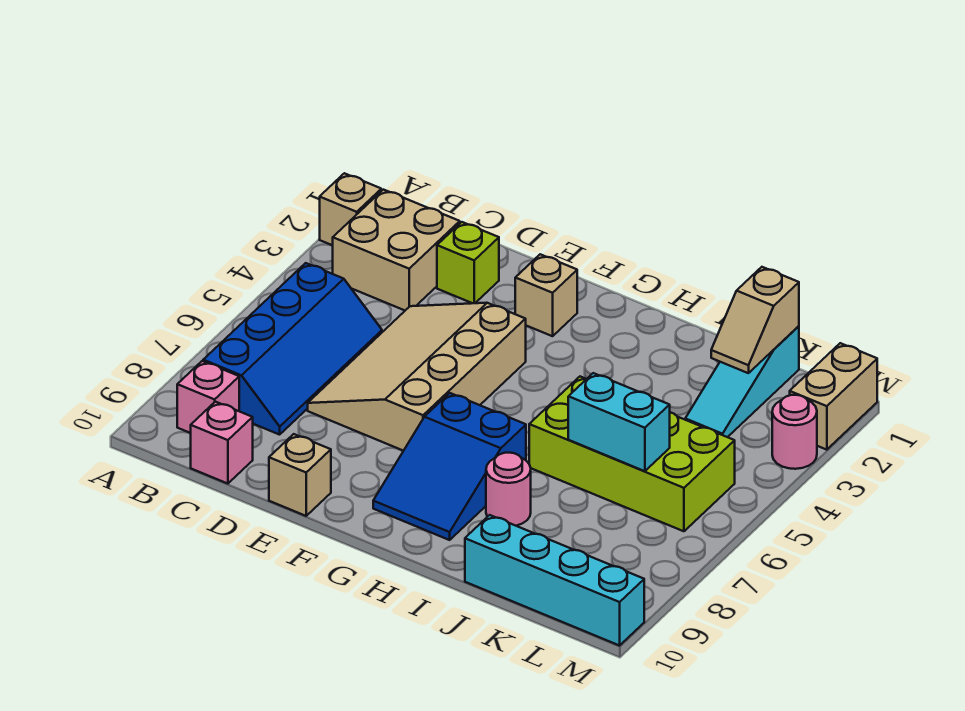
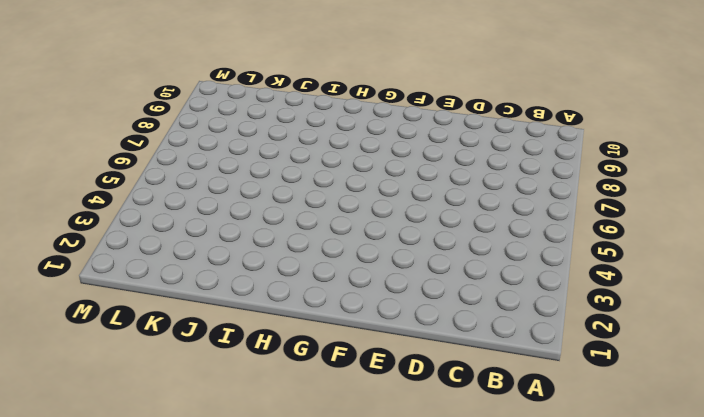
none -> tan brick A2 level 1
none -> tan brick B2:C3 level 1
none -> blue slope B5:C8 level 1 top B

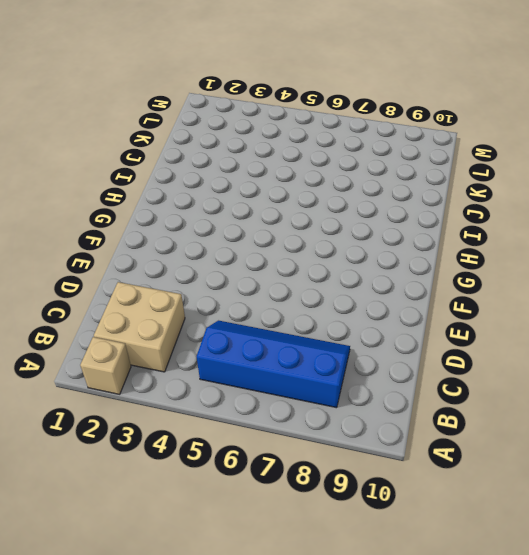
none -> pink brick B9 level 1
none -> pink brick C10 level 1
none -> lime brick D2 level 1

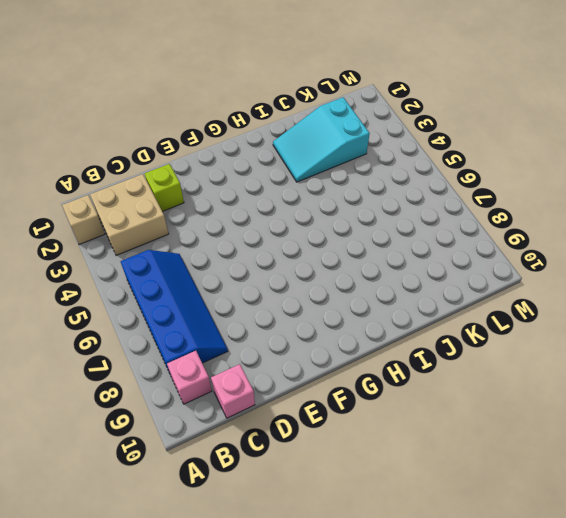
cyan slope I2:K3 level 1 top K -> cyan slope K1:K3 level 1 top 1
none -> tan slope D4:F7 level 1 top F
none -> tan brick E10 level 1
none -> tan brick F2 level 1

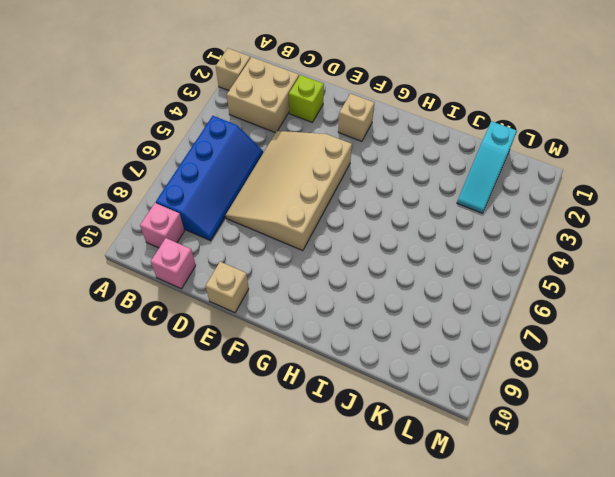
none -> blue slope G7:H9 level 1 top 7
none -> lime brick I5:L6 level 1
none -> pink round brick I8 level 1

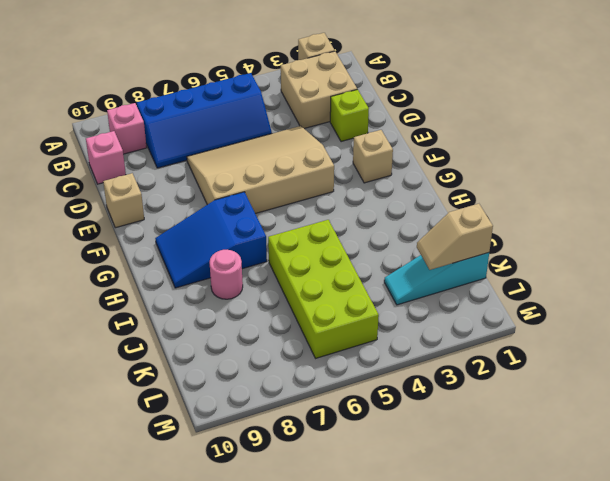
none -> cyan brick J10:M10 level 1
none -> tan brick M1:M2 level 1
none -> pink round brick M3 level 1

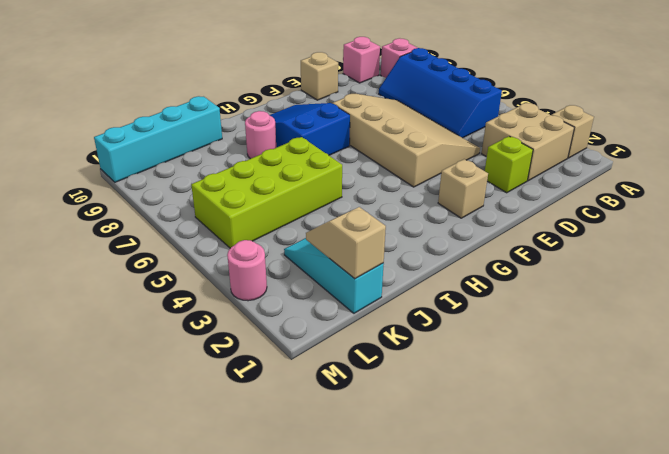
none -> tan brick M1:M2 level 1
none -> cyan brick J6:K6 level 2

